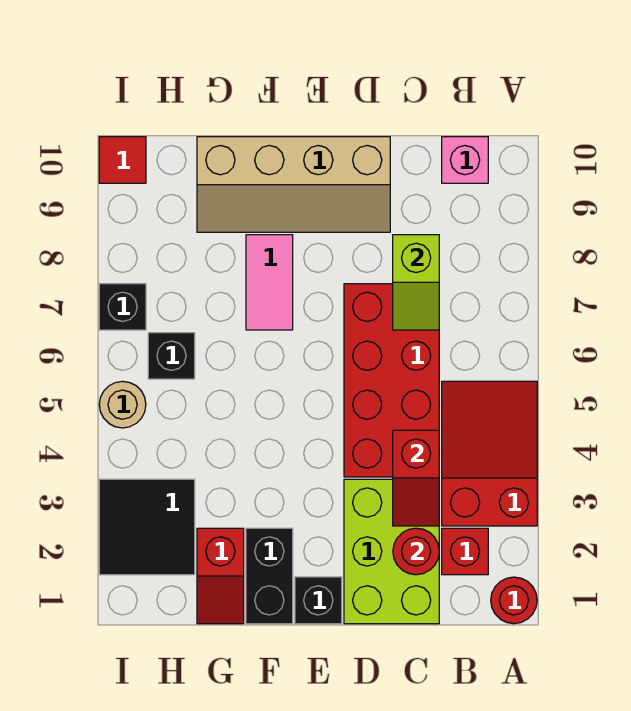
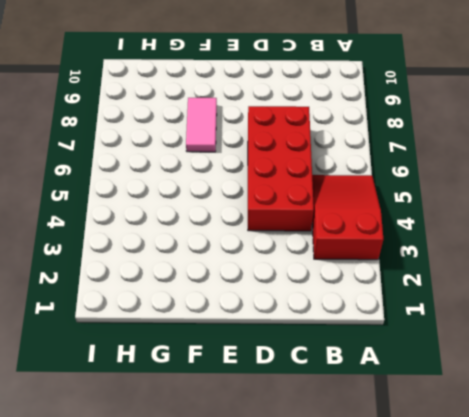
none -> red round brick A1 level 1
none -> red brick B2 level 1
none -> pink brick B10 level 1

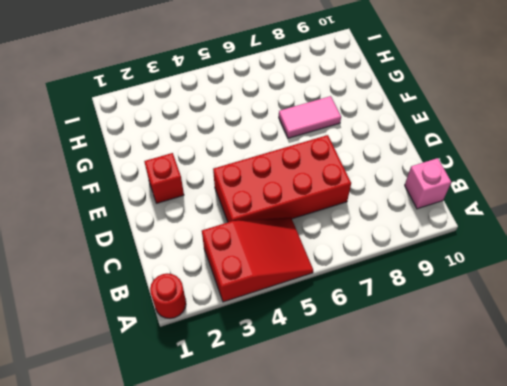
red brick E2 level 1 -> red brick B2 level 1
none -> lime brick C1:D3 level 1
none -> tan slope D9:G10 level 1 top 10
none -> black brick E1 level 1

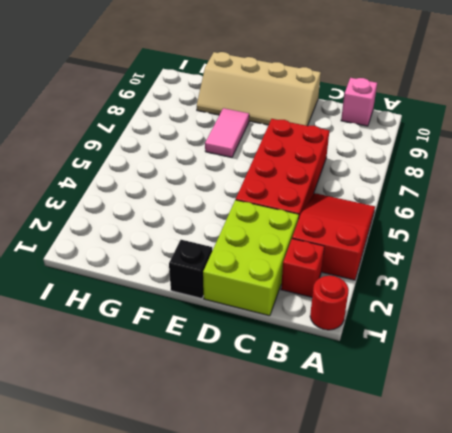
none -> black brick F1:F2 level 1
none -> red slope G1:G2 level 1 top 2
none -> black tile H2:I3 level 1

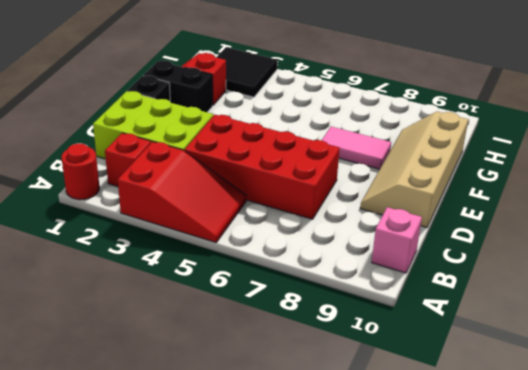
none -> black brick H6 level 1
none -> tan round brick I5 level 1
none -> black brick I7 level 1

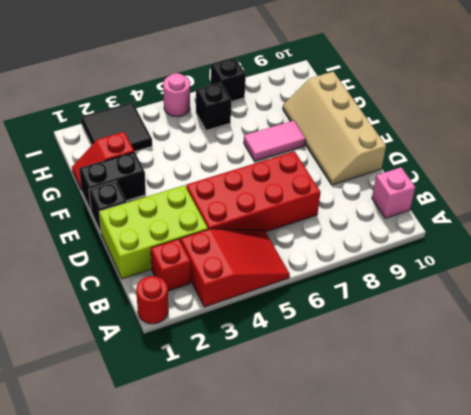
pink round brick I5 level 1 -> tan round brick I5 level 1
none -> red tile I10 level 1
none -> red round brick C2 level 2
none -> red slope C3:C4 level 2 top 4

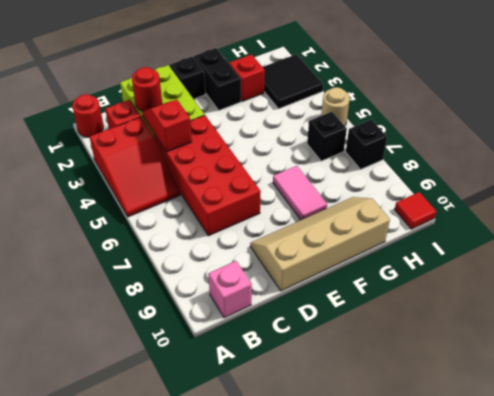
none -> lime slope C7:C8 level 2 top 8

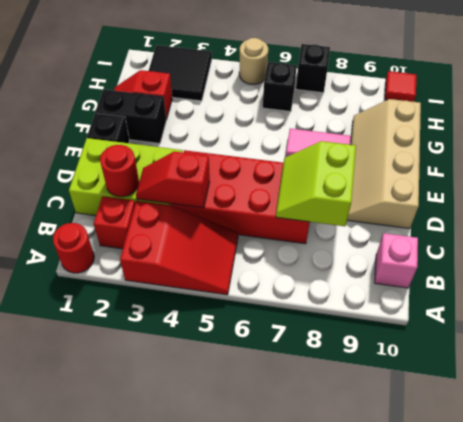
lime slope C7:D8 level 2 top 8 -> lime slope C7:C8 level 2 top 8

